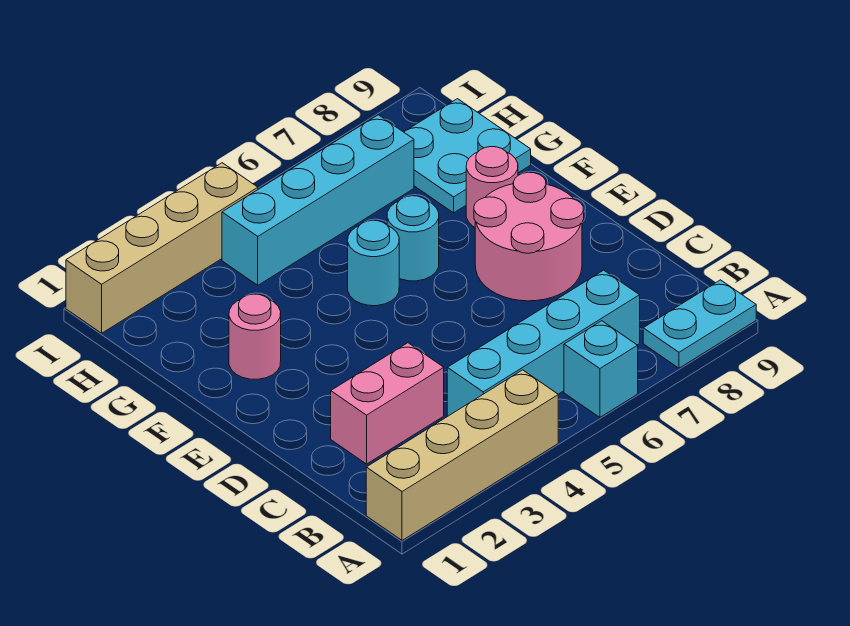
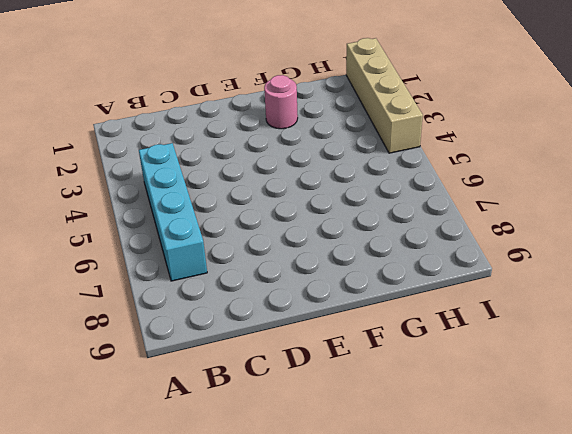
none -> tan brick A1:A4 level 1
none -> cyan brick A6 level 1
none -> cyan plate A8:A9 level 1

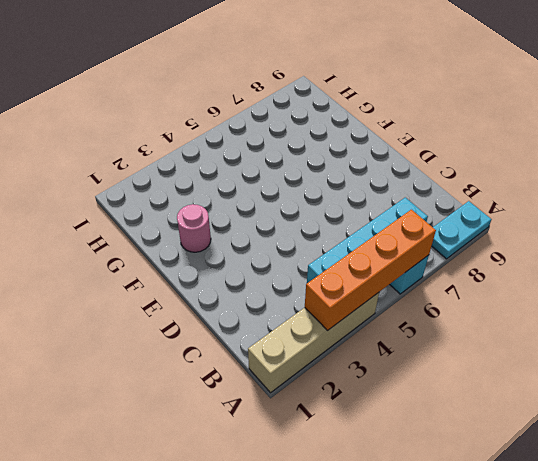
orange brick A3:A6 level 2 -> none
none -> pink brick C2:C3 level 1
none -> pink round brick D7:E8 level 1
none -> cyan round brick F5 level 1

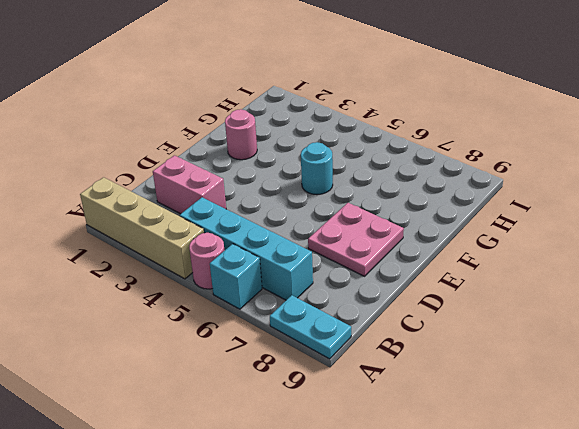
pink round brick A5 level 1 -> pink round brick F8 level 1
pink plate D7:E8 level 1 -> pink round brick D7:E8 level 1
none -> cyan round brick F6 level 1
none -> cyan plate G8:H9 level 1
none -> cyan brick H4:H7 level 1

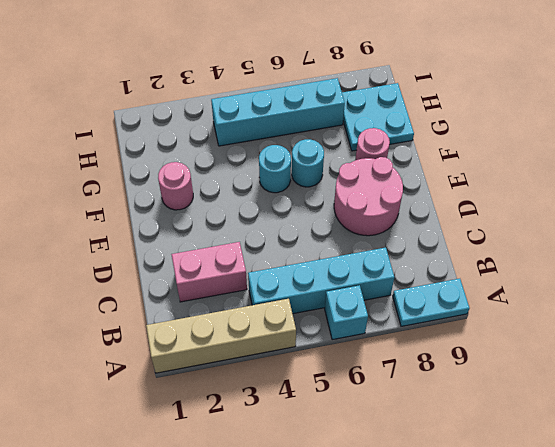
none -> tan brick I1:I4 level 1

